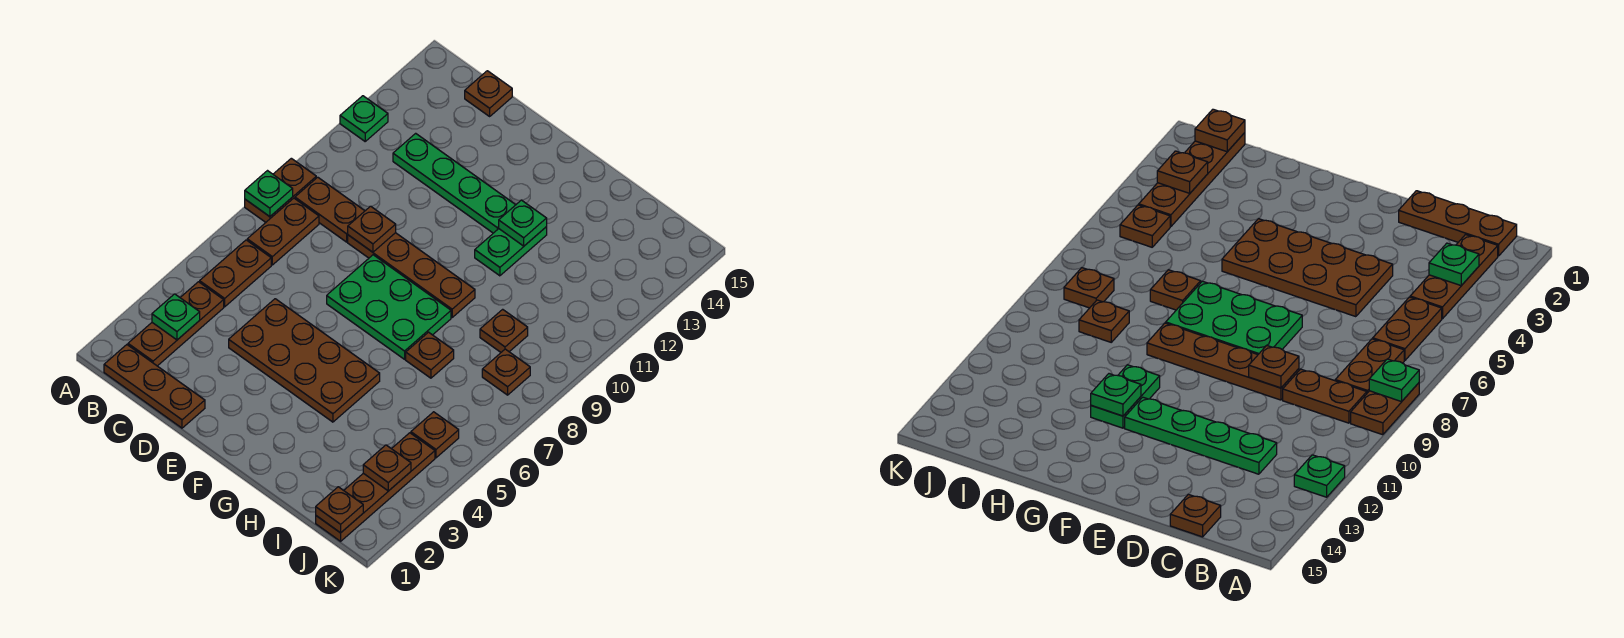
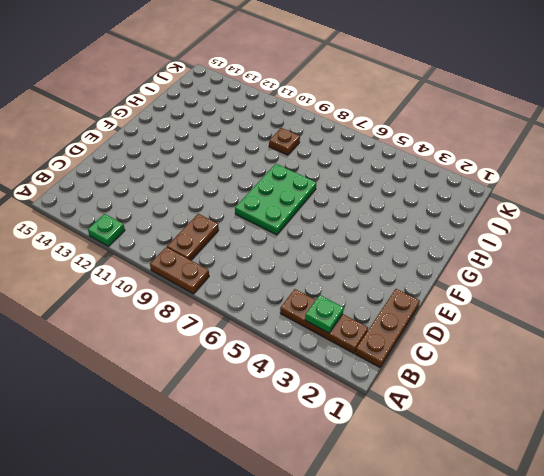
none -> brown plate B5:B6 level 1
none -> brown plate B7:B8 level 1
none -> green plate C12:F12 level 1

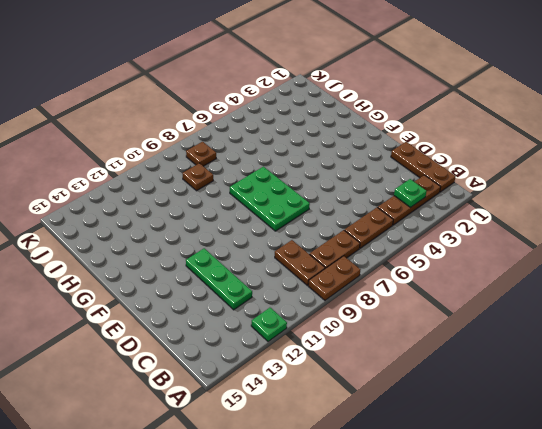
green plate C12:E12 level 1 -> green plate C12:F12 level 1
none -> brown plate C15 level 1
none -> brown plate D4:G5 level 1
none -> brown plate D9:G9 level 1

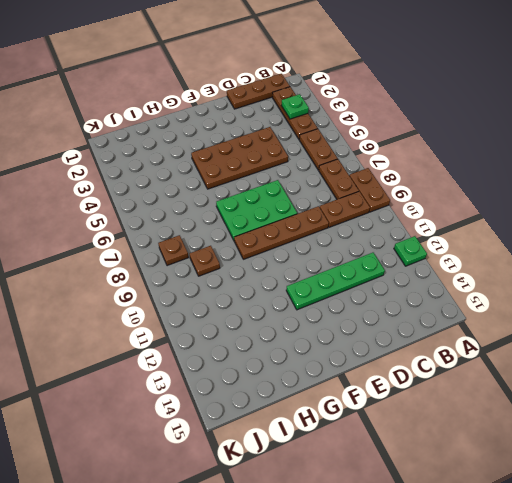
none -> brown plate C15 level 1
none -> green plate G11:G12 level 1
none -> brown plate H7 level 1

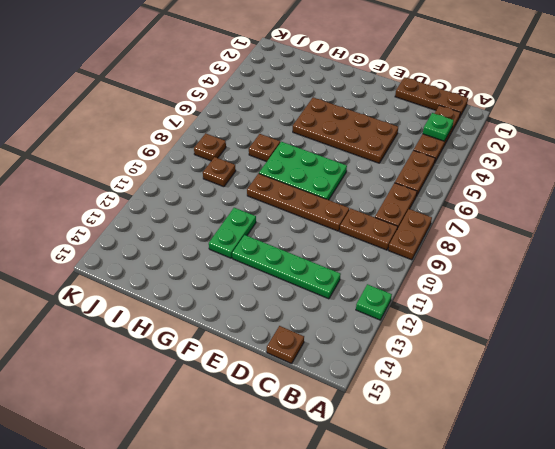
none -> brown plate J1:J4 level 1
none -> brown plate J5 level 1
none -> green plate A8 level 2

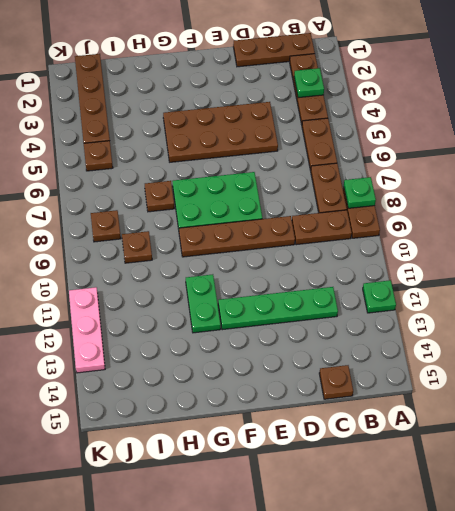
pink plate K11:K13 level 1 -> none
none -> brown plate D9 level 2
none -> green plate G12 level 2
none -> brown plate J1 level 2

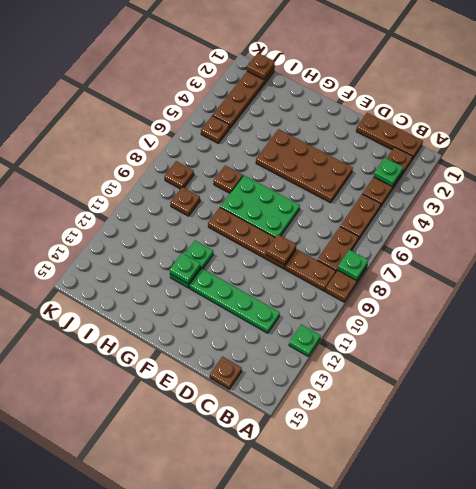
none -> brown plate J3 level 2

